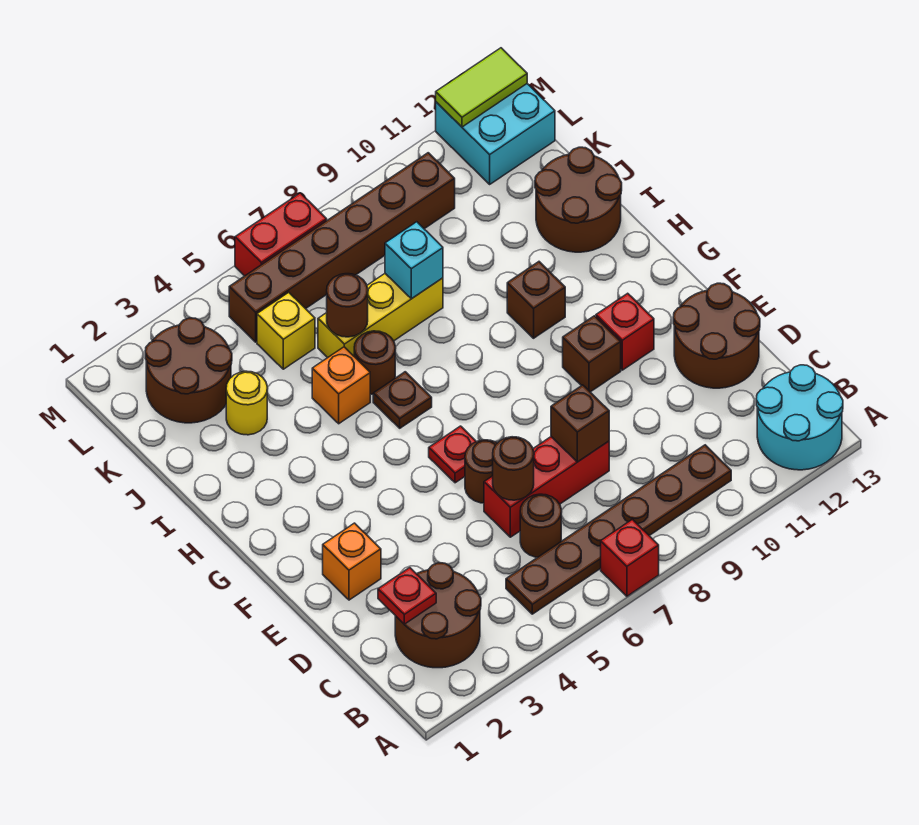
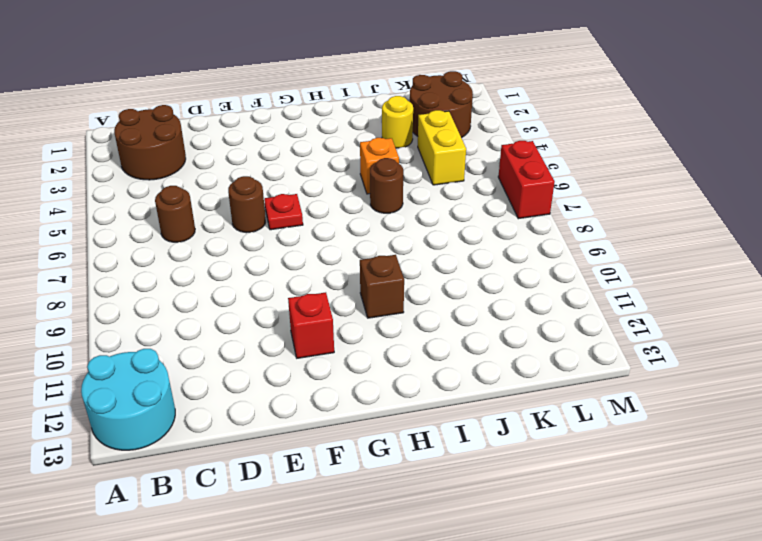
yellow brick K4:K5 level 1 -> yellow brick K5 level 1
none -> red brick A7 level 1
none -> brown plate B5:B10 level 1
none -> red brick D6:D8 level 1
none -> brown round brick D12:E13 level 1

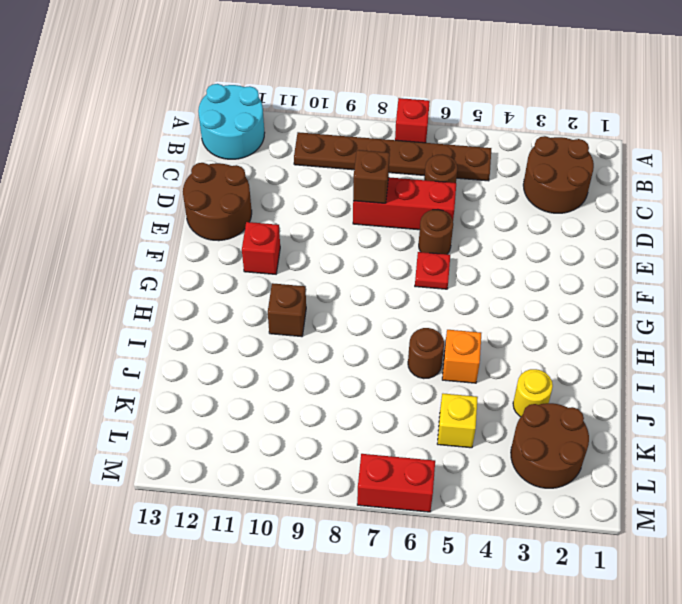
none -> orange brick E2 level 1
none -> brown brick F10 level 1
none -> brown plate H6 level 1
none -> brown round brick I12:J13 level 1

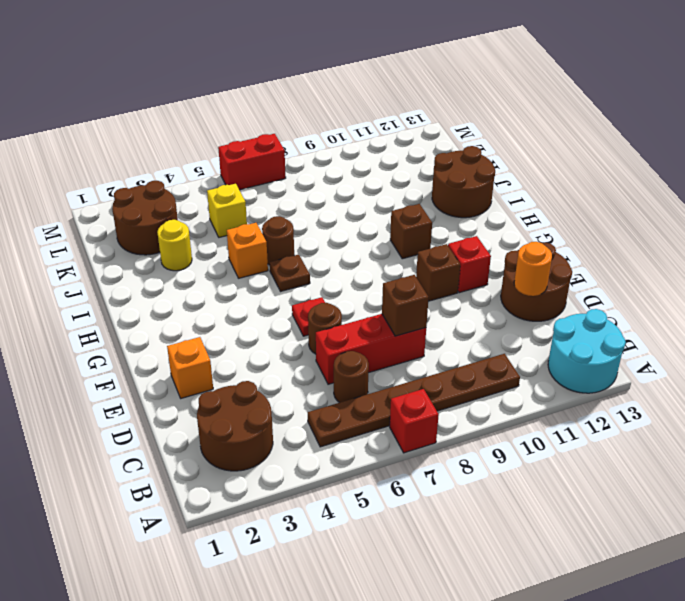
orange round brick D12 level 2 -> none
none -> yellow brick J6:J8 level 1
none -> brown brick L5:L10 level 1
none -> cyan brick L12:M13 level 1
none -> red plate C2 level 2

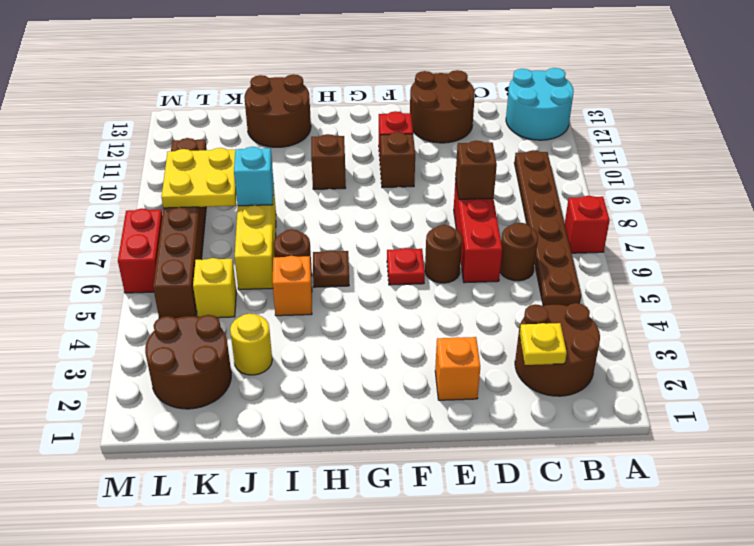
yellow plate C2 level 2 -> red plate C2 level 2
yellow plate K8:L9 level 2 -> none
none -> cyan brick L12:M13 level 1
none -> brown round brick D6 level 2
none -> brown round brick J6 level 2
none -> lime tile M12:M13 level 2

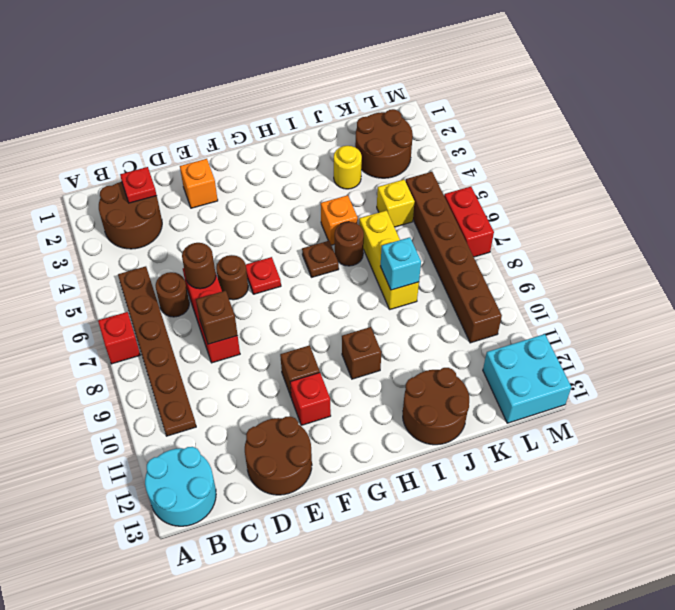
none -> brown round brick J6 level 2
none -> lime tile M12:M13 level 2

